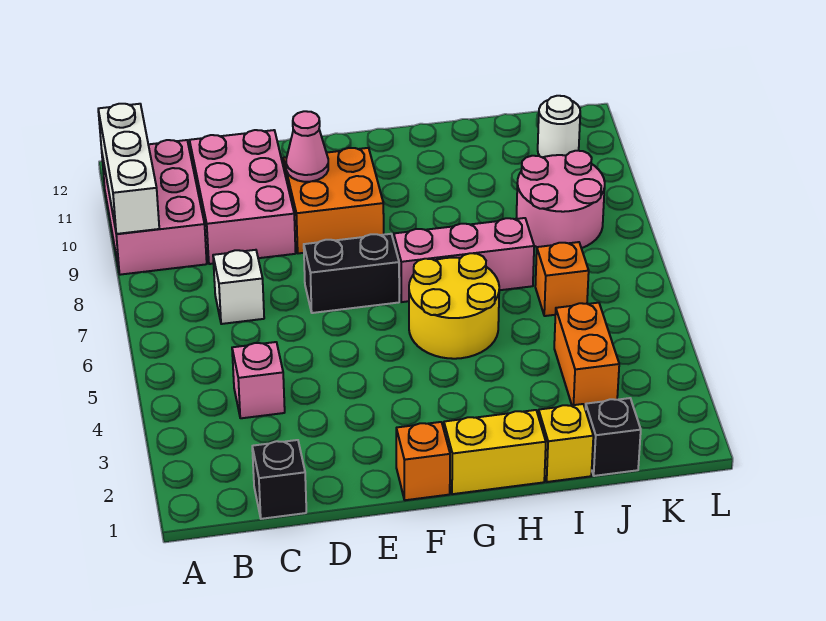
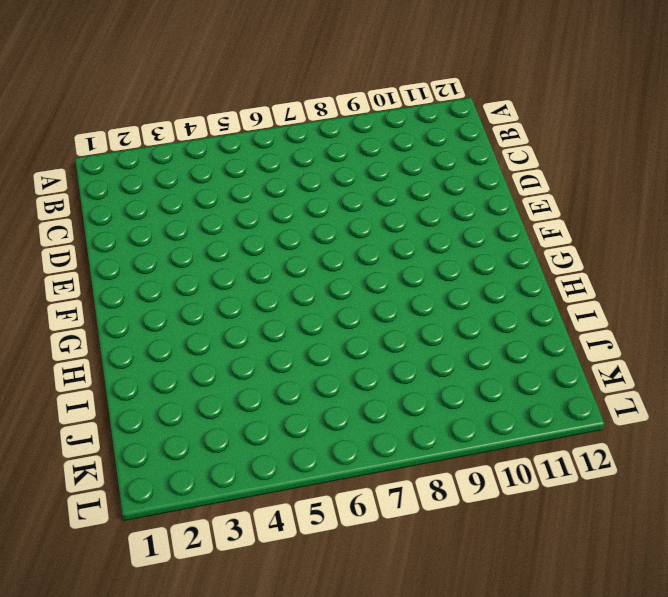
none -> pink brick A9:B11 level 1
none -> black brick C1 level 1
none -> pink brick C4 level 1

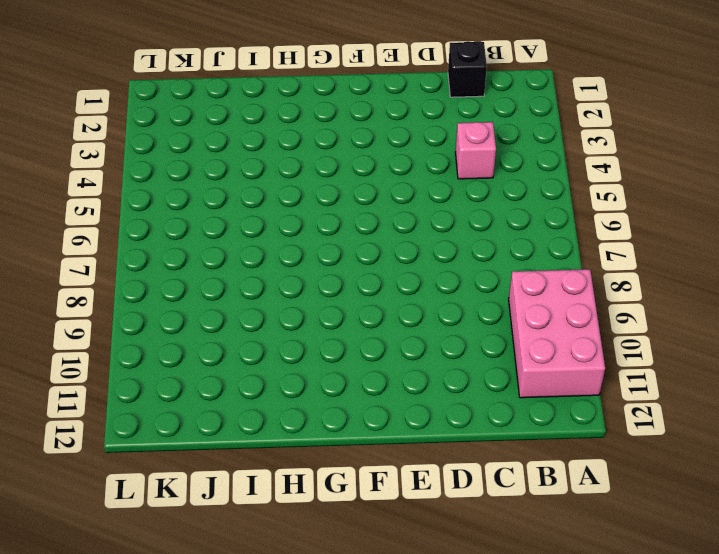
none -> white brick C7 level 1
none -> pink brick C9:D11 level 1
none -> black brick E7:F7 level 1

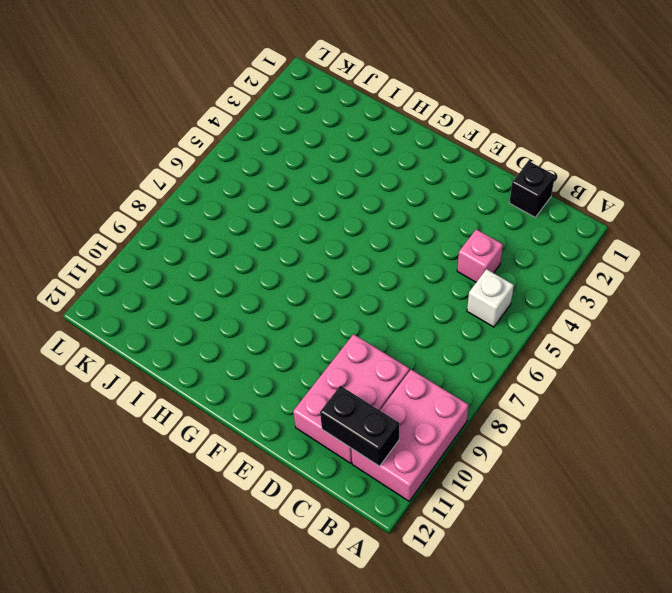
white brick B5 level 1 -> white brick C7 level 1
black brick B11:C11 level 2 -> black brick E7:F7 level 1
none -> orange brick E9:F10 level 1
none -> orange brick F1 level 1
none -> yellow brick G1:H1 level 1

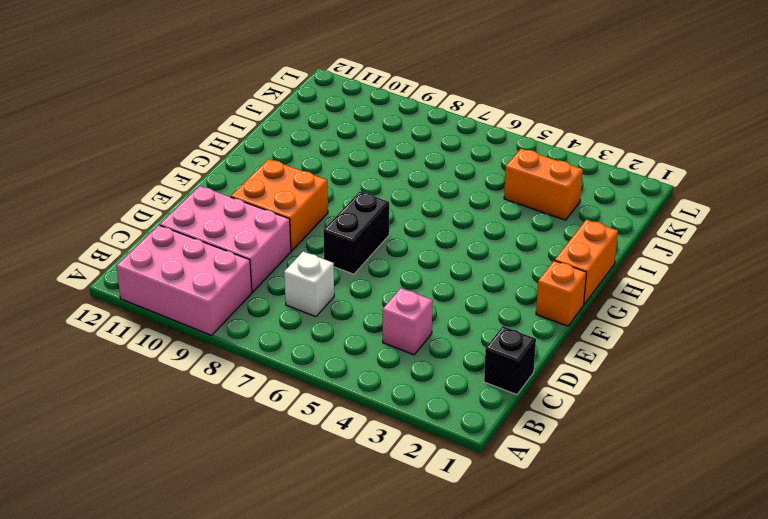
orange brick G1:H1 level 1 -> yellow brick G1:H1 level 1
none -> yellow round brick G5:H6 level 1
none -> pink brick G7:I7 level 1
none -> yellow brick I1 level 1

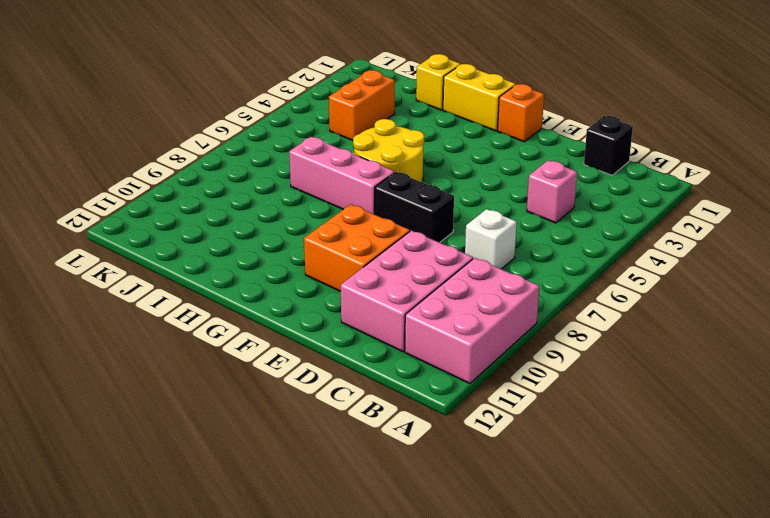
none -> black brick J1 level 1
none -> orange brick J6 level 1
none -> pink round brick J8:K9 level 1

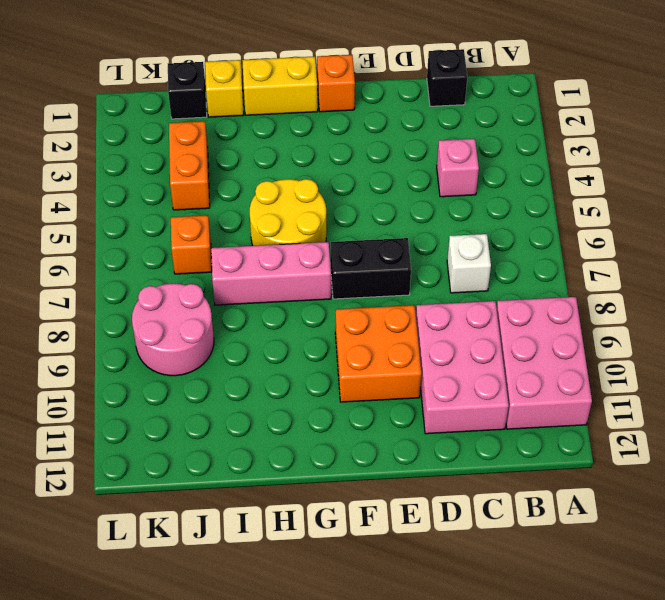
none -> white round brick K11 level 1
none -> white brick A9:A11 level 2
none -> pink cone E10 level 2

